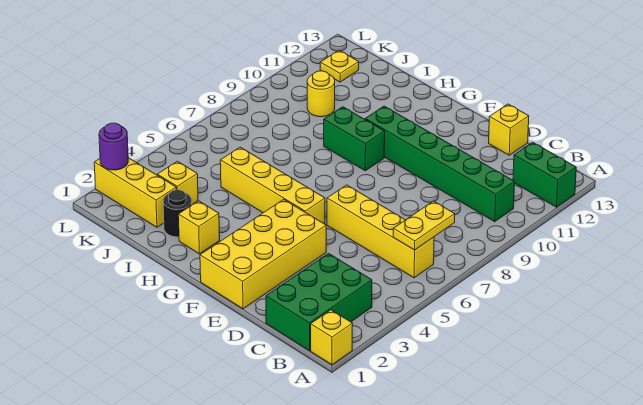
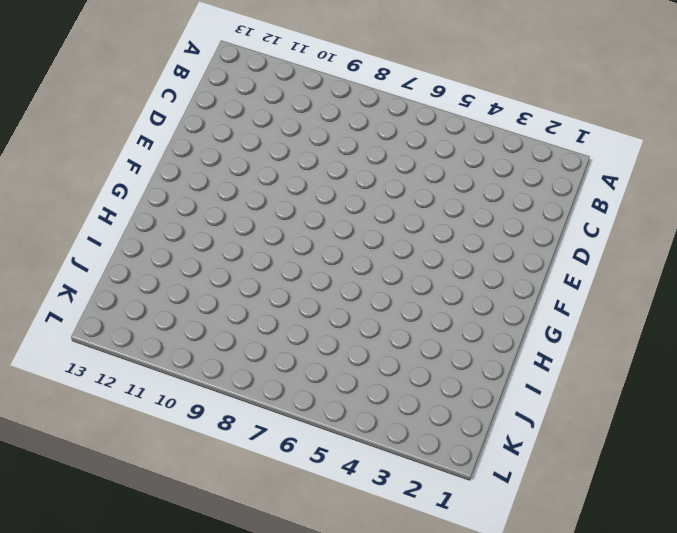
none -> yellow brick A1 level 1
none -> green brick A12:B12 level 1
none -> green brick B1:C3 level 1

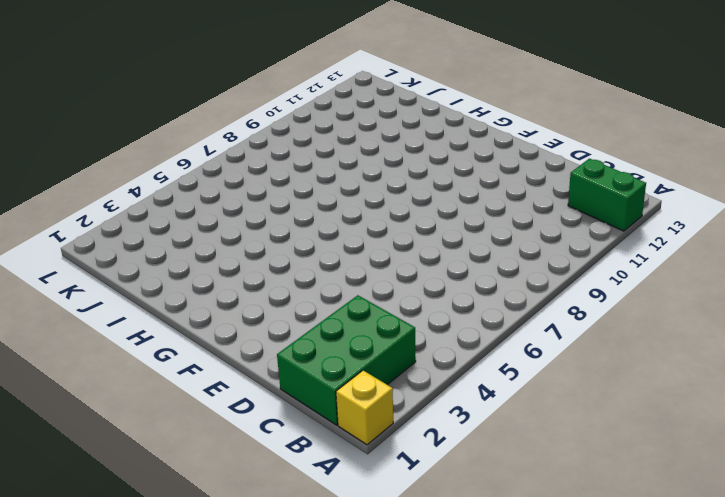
none -> yellow brick B6:E6 level 1
none -> green brick B10:G10 level 1
none -> yellow brick D13 level 1

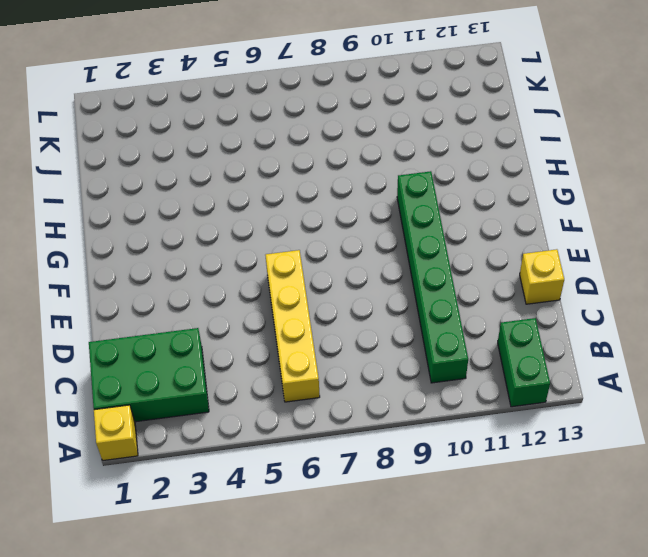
none -> yellow brick E1:F4 level 1
none -> yellow brick F5:I5 level 1
none -> green brick G9:H9 level 1

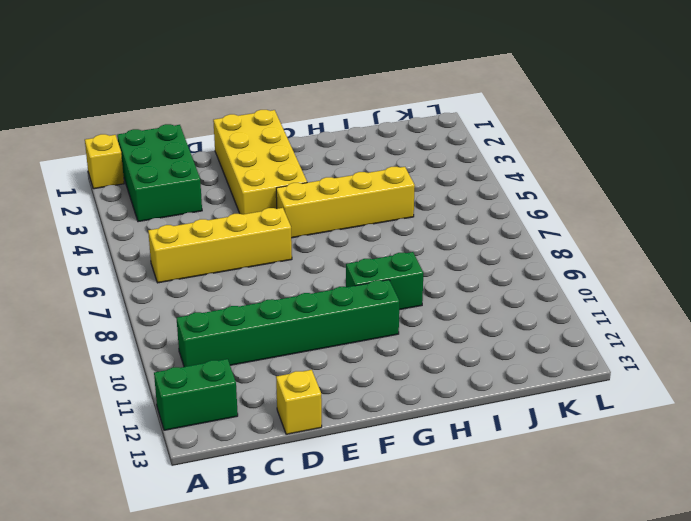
none -> yellow brick H2 level 1
none -> black round brick I2 level 1
none -> yellow brick J2:L2 level 1

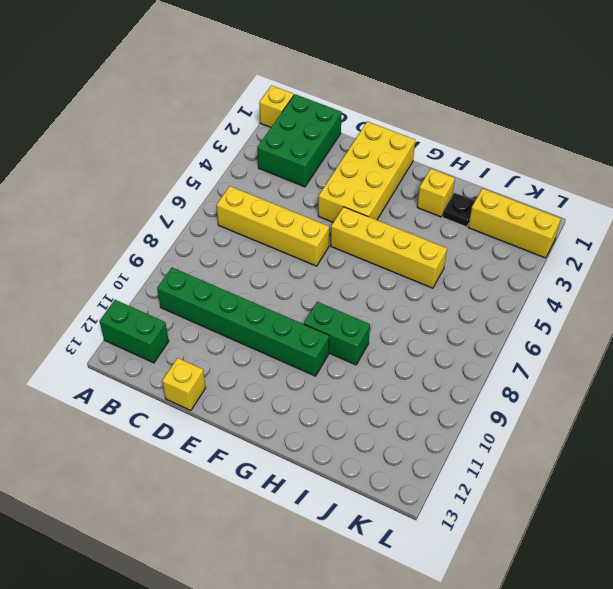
black plate I2 level 1 -> black round brick I2 level 1
none -> yellow brick J3 level 1
none -> yellow round brick J10 level 1
none -> yellow plate K12 level 1

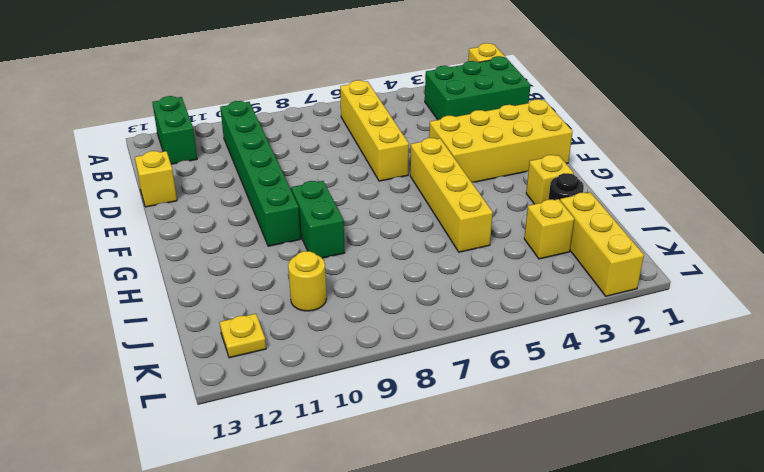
none -> yellow plate B6:B7 level 2
none -> purple round brick L2 level 2

